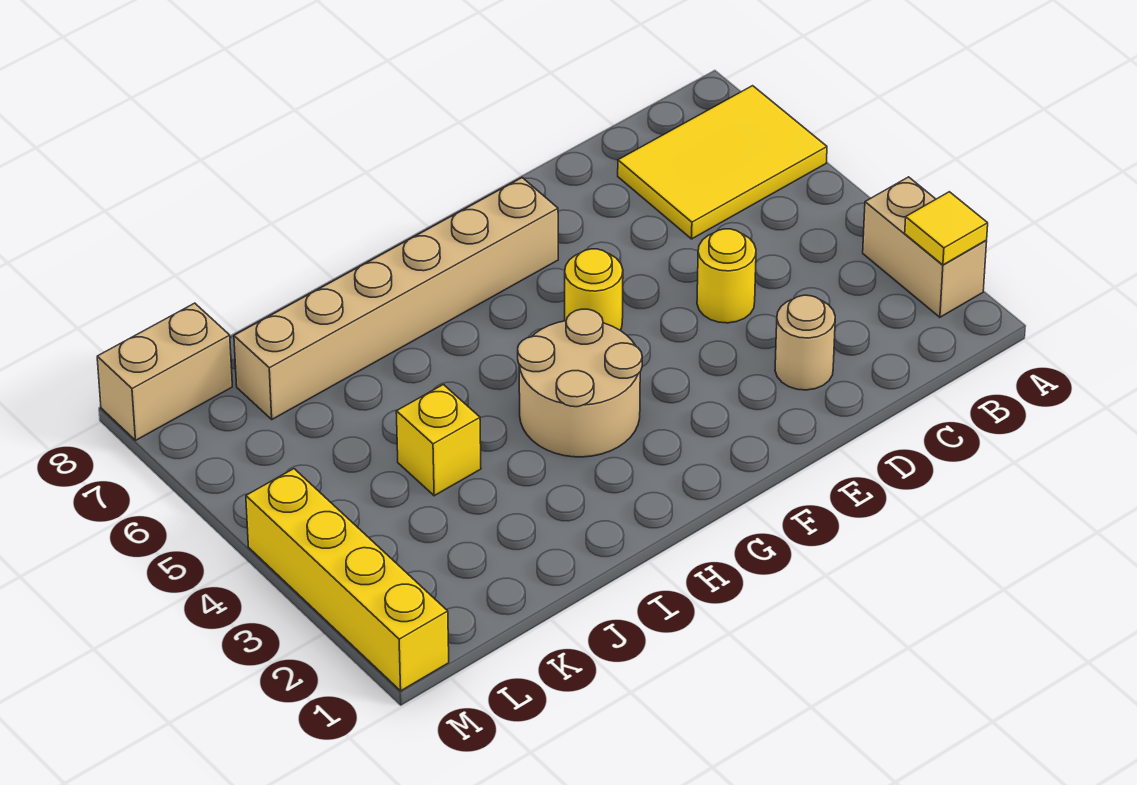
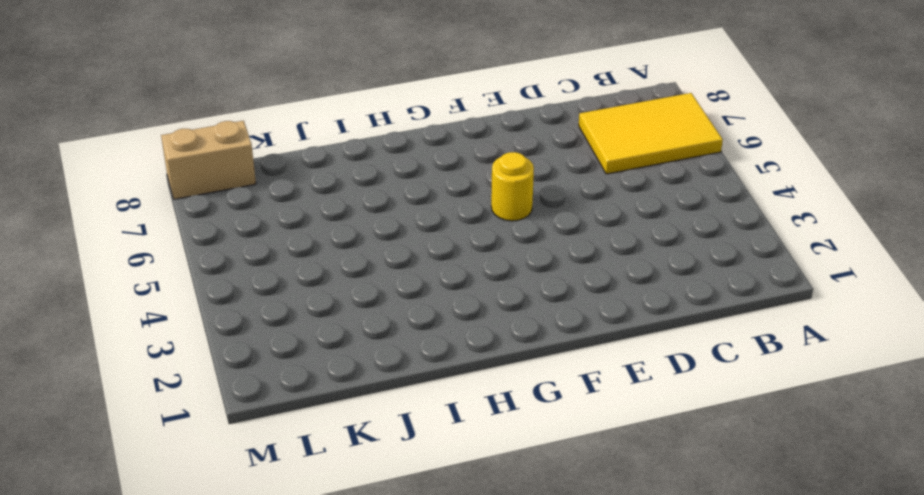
none -> tan brick A2:A3 level 1
none -> tan round brick D2 level 1

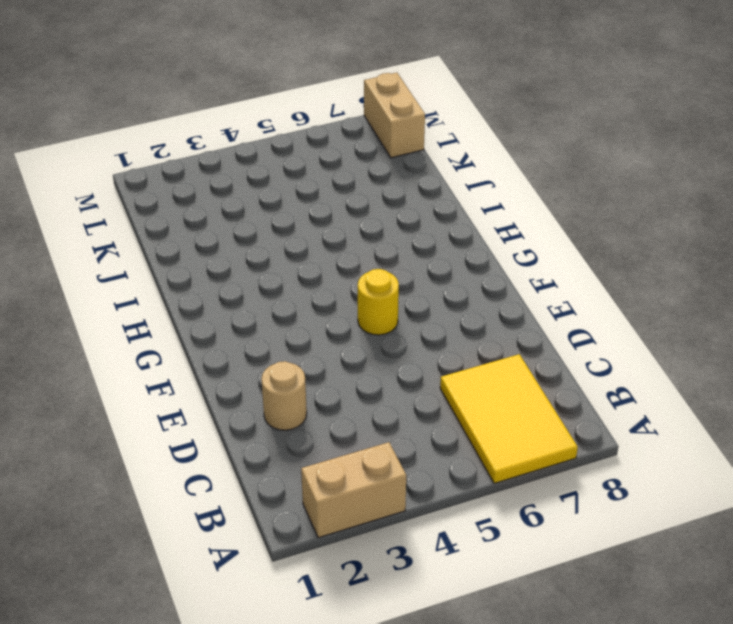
none -> yellow round brick D4 level 1
none -> tan brick F7:K7 level 1

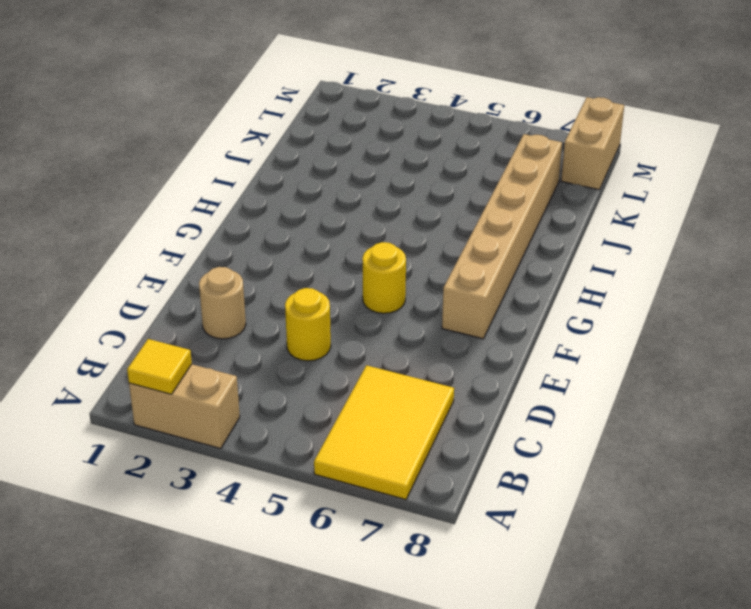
none -> tan round brick G3:H4 level 1
none -> yellow brick J4 level 1

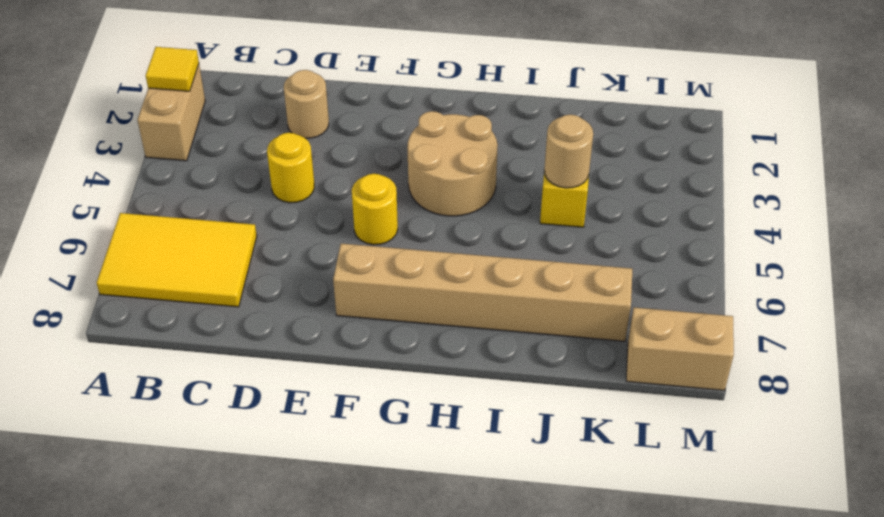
tan round brick J4 level 2 -> none
none -> yellow brick M1:M4 level 1

